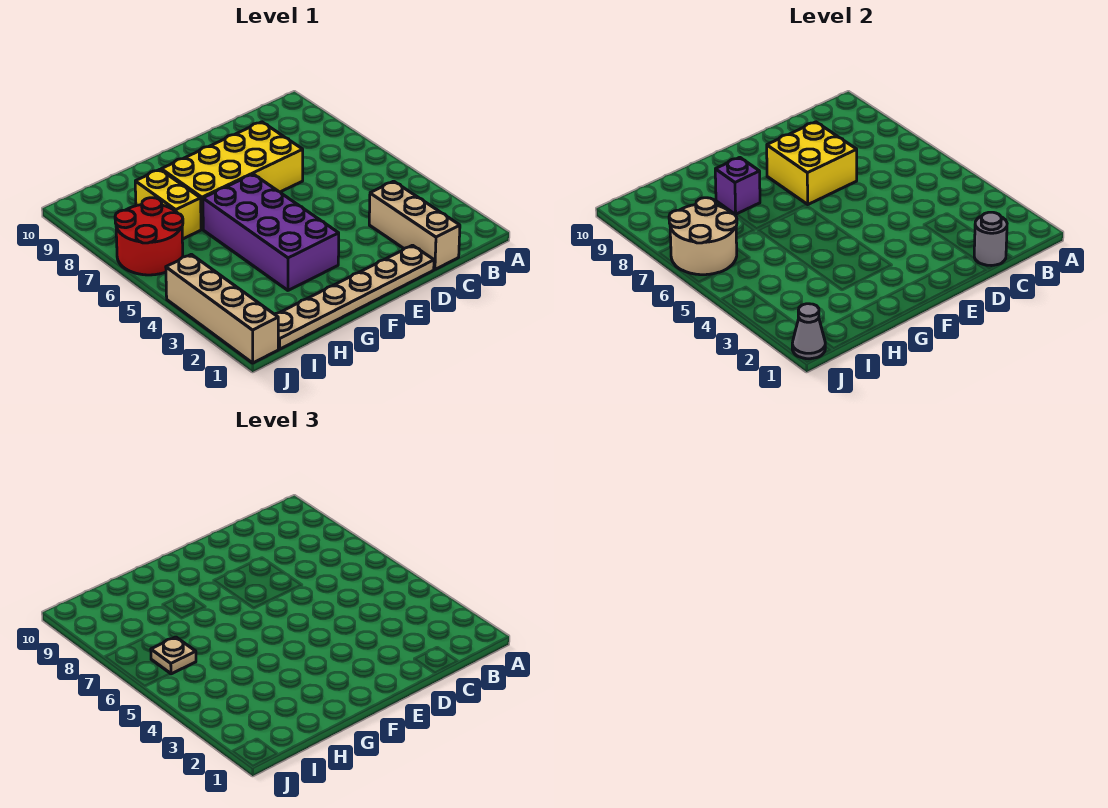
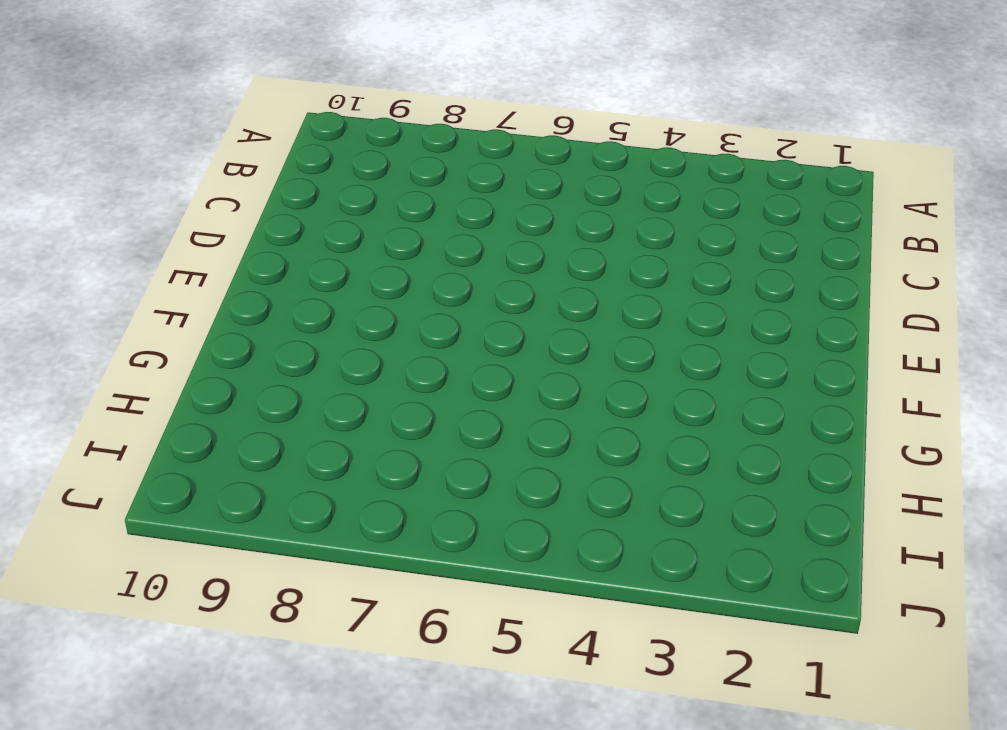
none -> tan brick C1:C3 level 1
none -> tan plate D1:I1 level 1
none -> yellow brick D7:G8 level 1

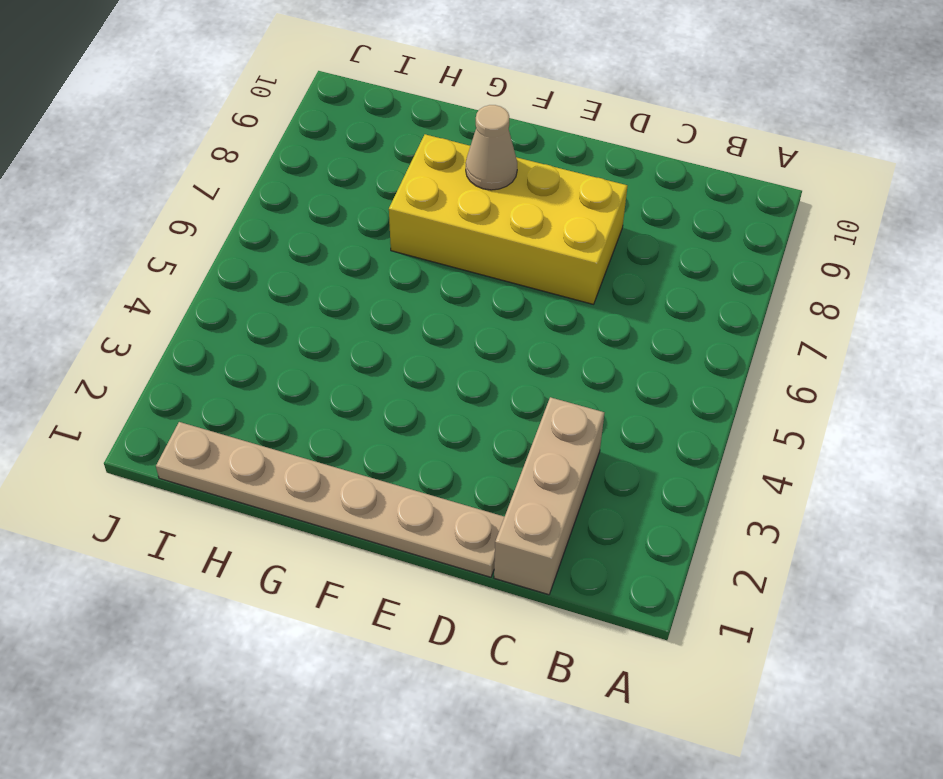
tan cone F8 level 2 -> none
none -> purple brick F3:G6 level 1
none -> yellow brick H7:H8 level 1
none -> red round brick I6:J7 level 1

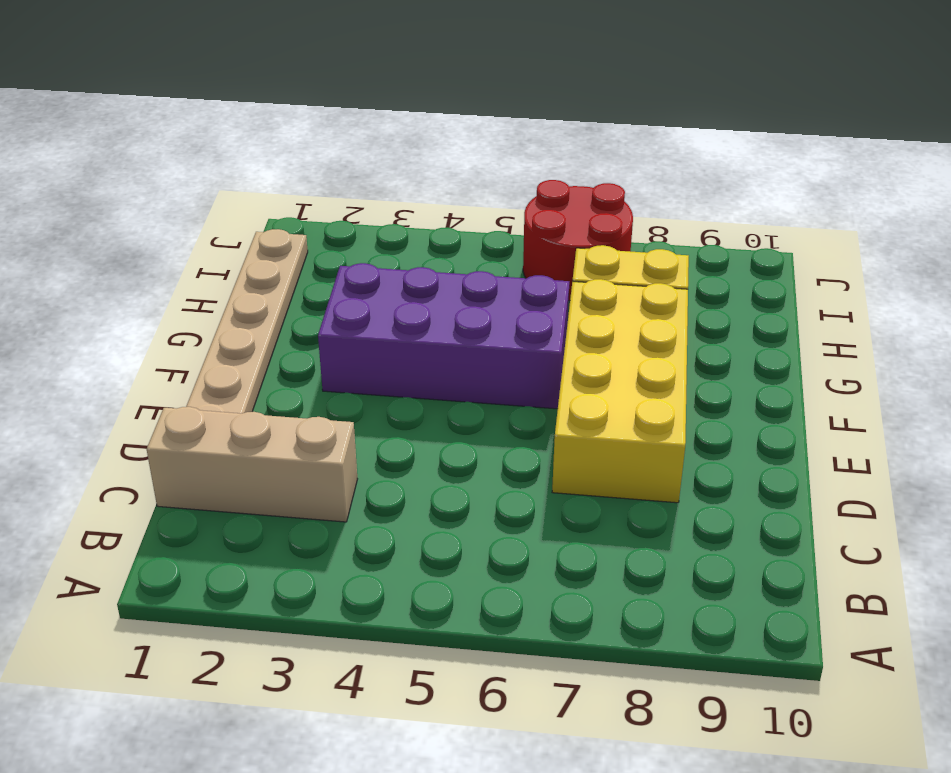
none -> tan brick J1:J4 level 1
none -> grey round brick C1 level 2
none -> yellow brick D7:E8 level 2

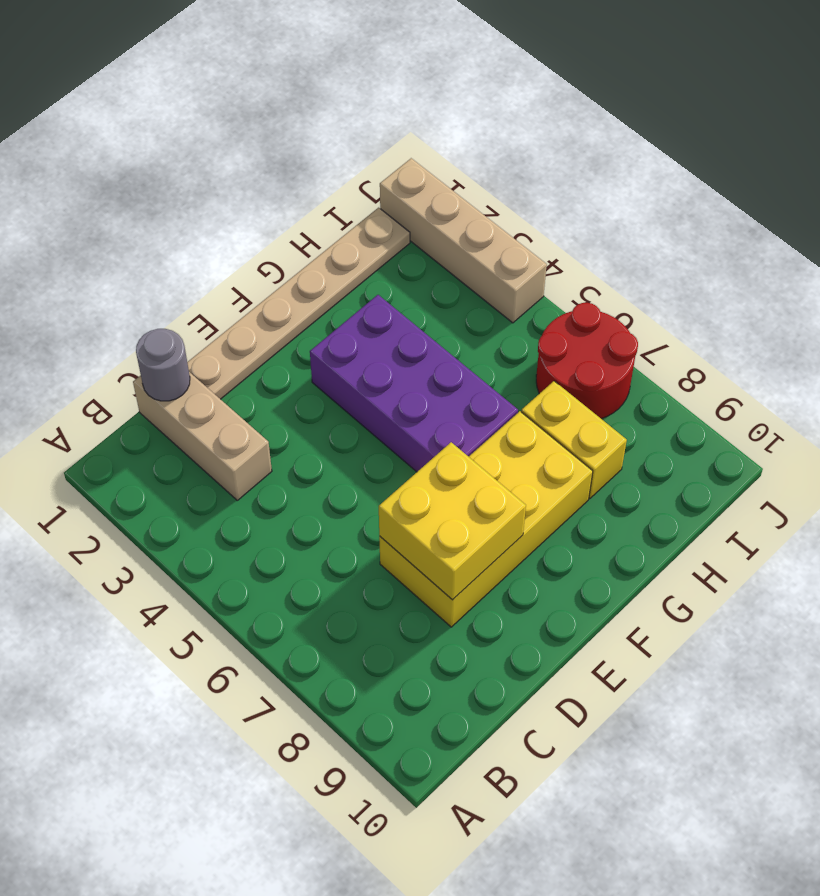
none -> purple brick G8 level 2
none -> tan round brick I6:J7 level 2
none -> grey cone J1 level 2

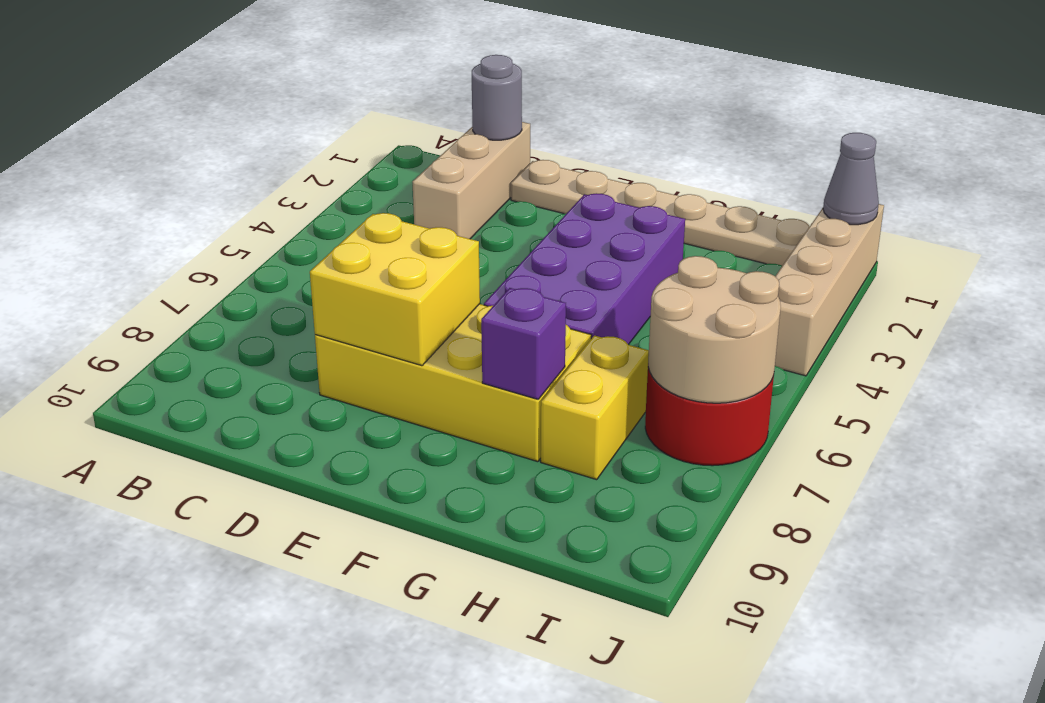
none -> tan plate I6 level 3

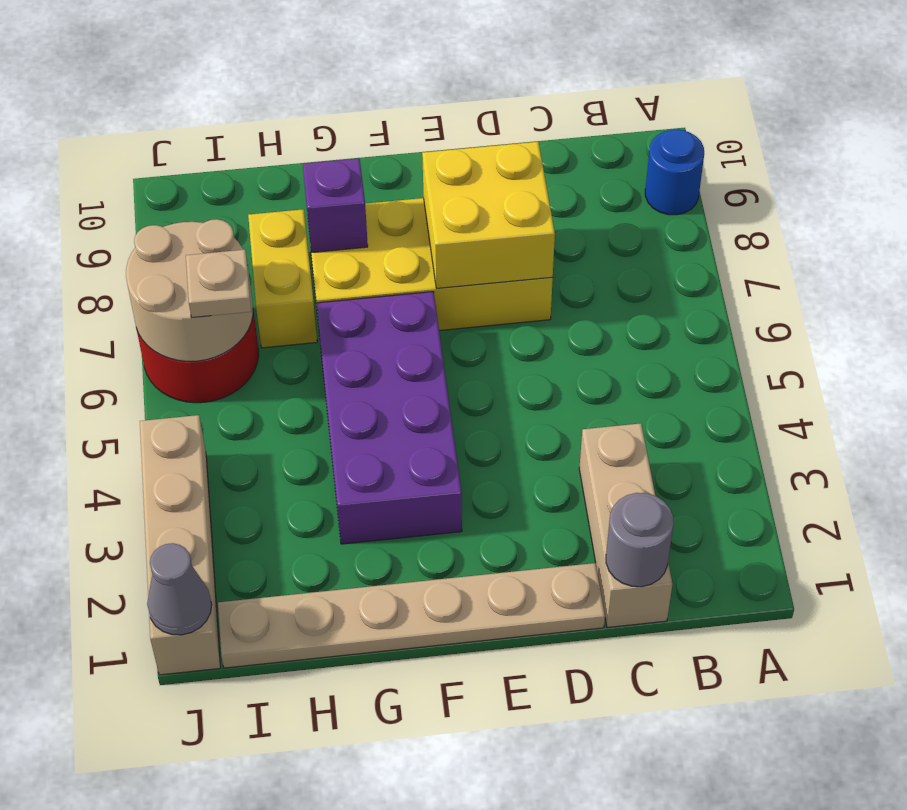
blue round brick A9 level 1 -> none

